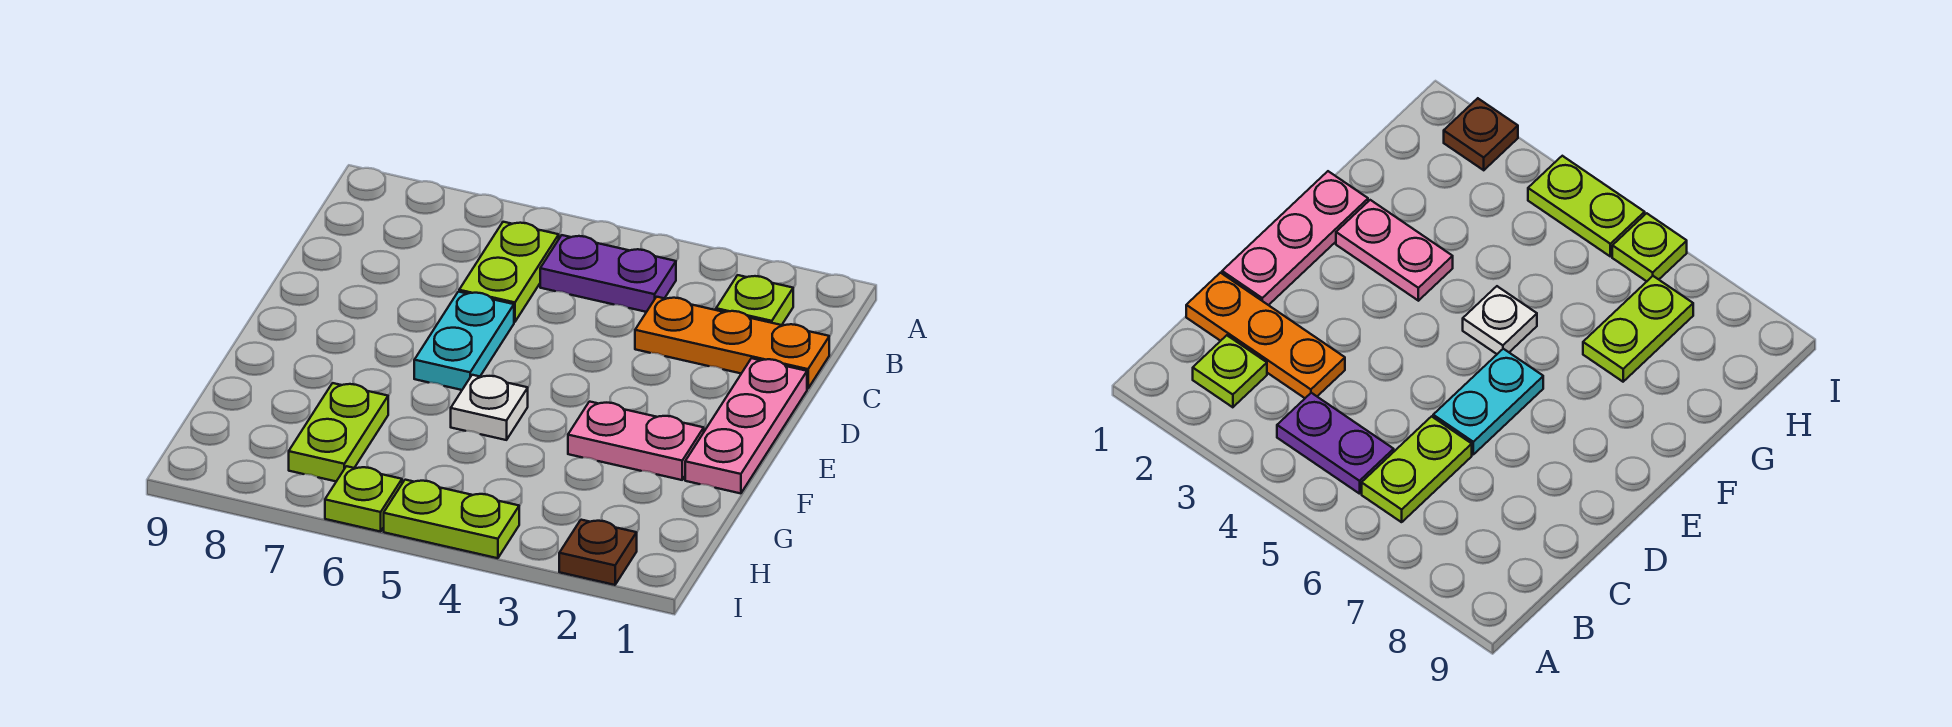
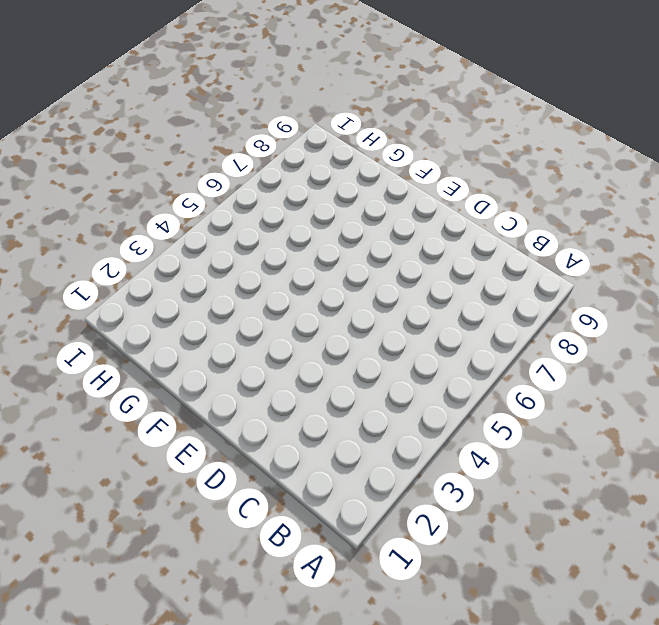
none -> lime plate B2 level 1
none -> purple plate B4:B5 level 1
none -> lime plate B6:C6 level 1

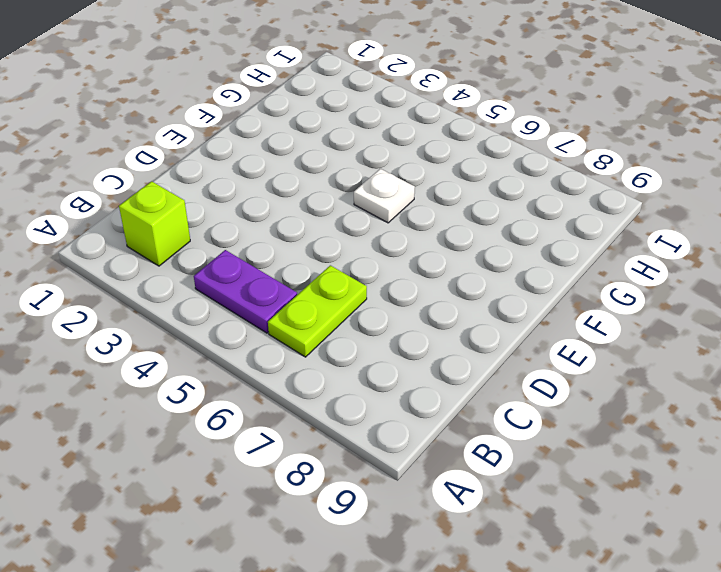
lime brick B2 level 1 -> lime plate B2 level 1
none -> orange plate C1:C3 level 1
none -> pink plate D1:F1 level 1
none -> cyan plate D6:E6 level 1

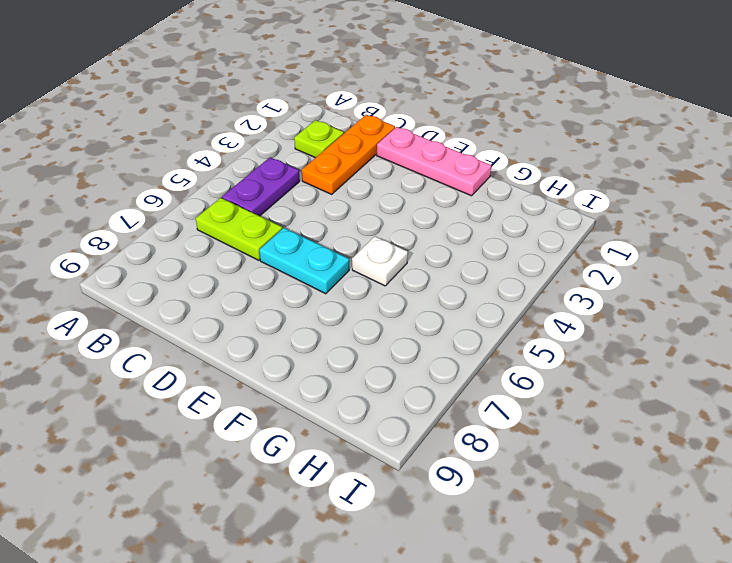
none -> pink plate F2:F3 level 1
none -> lime plate G7:H7 level 1
none -> brown plate I2 level 1

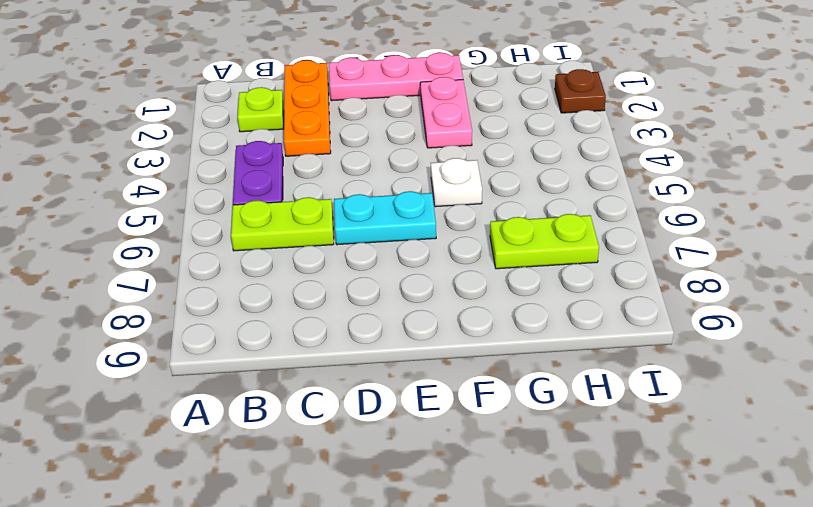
none -> lime plate I4:I5 level 1
none -> lime plate I6 level 1

